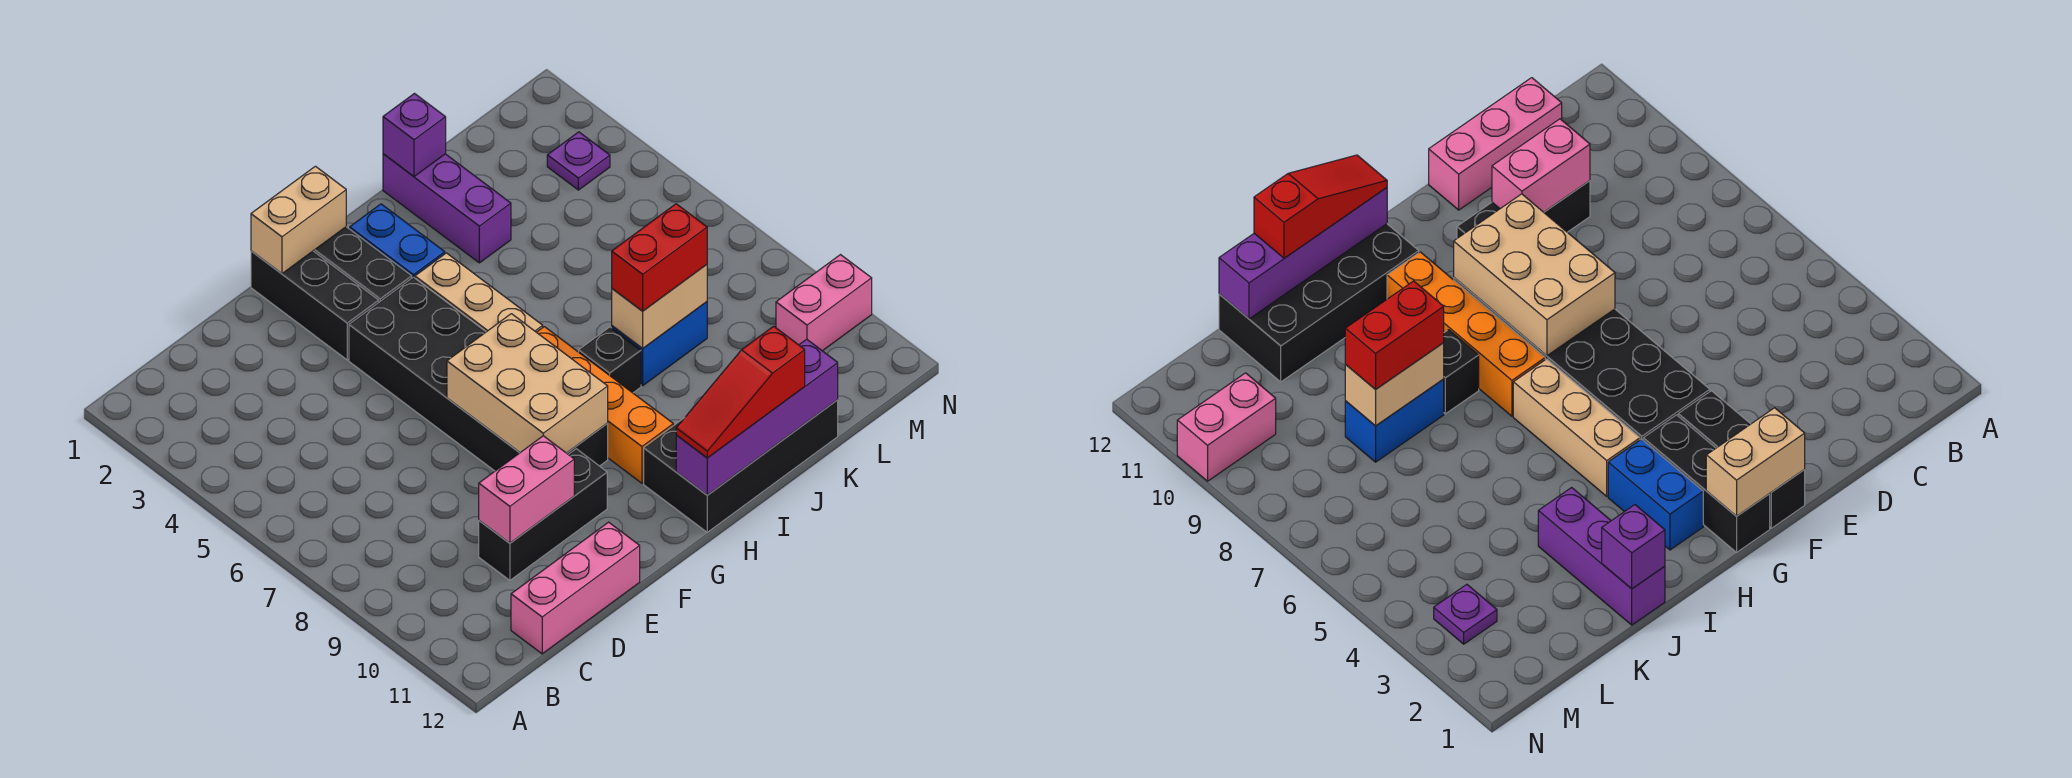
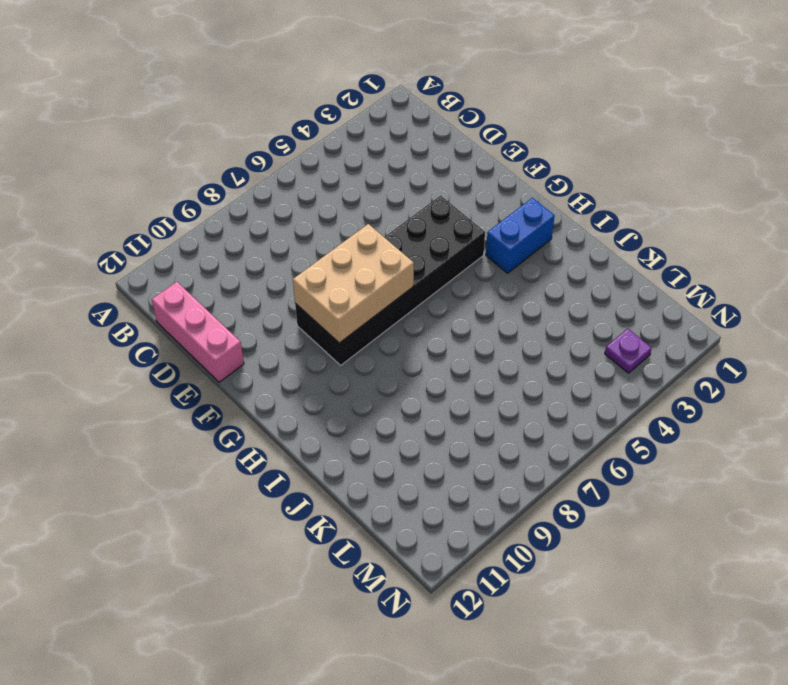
none -> black brick D10:F10 level 1
none -> black brick F1:F3 level 1
none -> black brick G1:G3 level 1

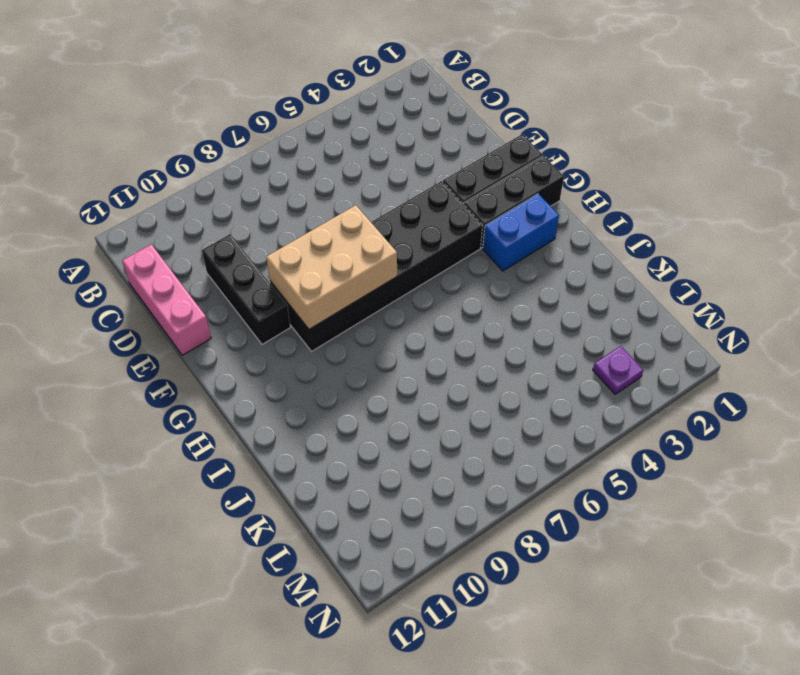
none -> tan brick H4:H6 level 1
none -> orange brick H7:H10 level 1
none -> black brick H11:K12 level 1

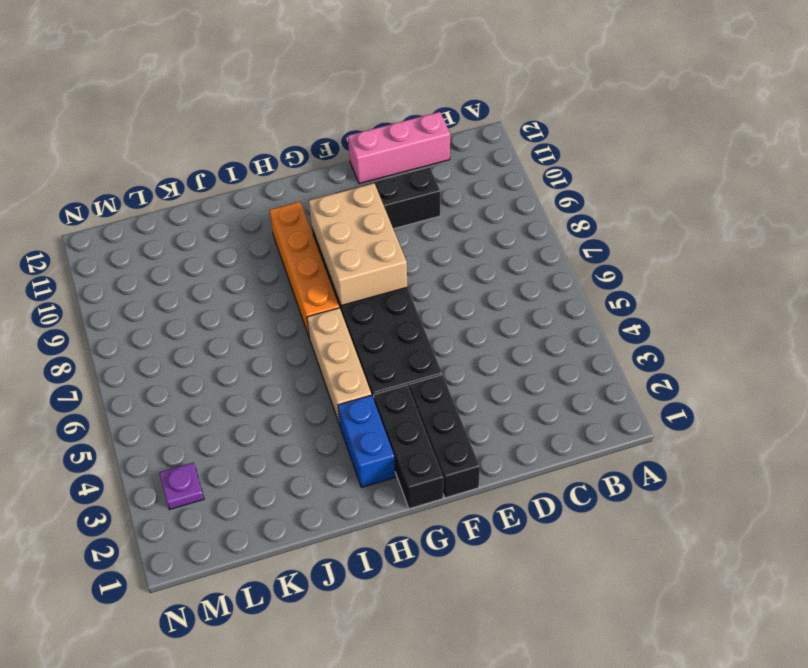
none -> black brick H11:K12 level 1
none -> black brick I8 level 1
none -> purple brick J1:J3 level 1

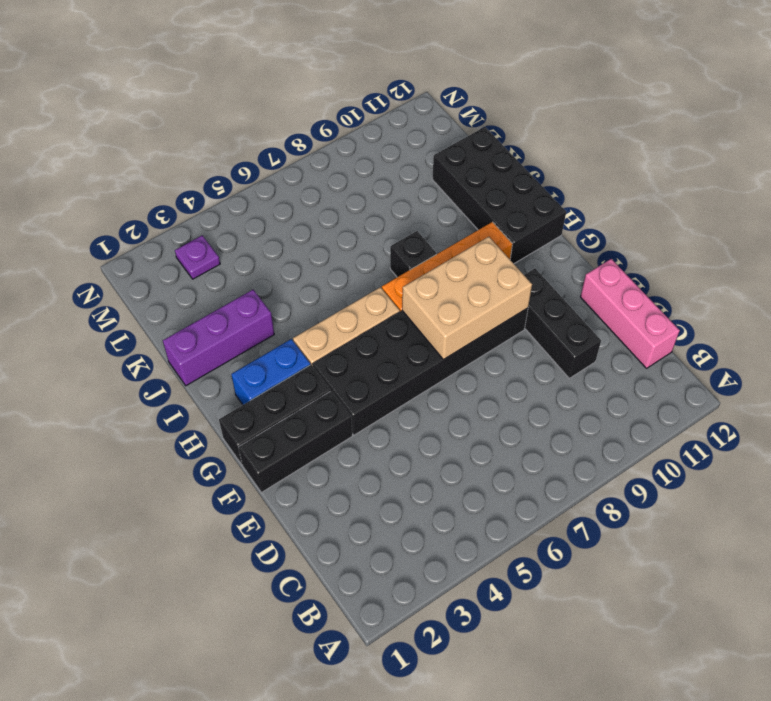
none -> blue brick J8:K8 level 1
none -> pink brick M10:N10 level 1
none -> pink brick D10:E10 level 2

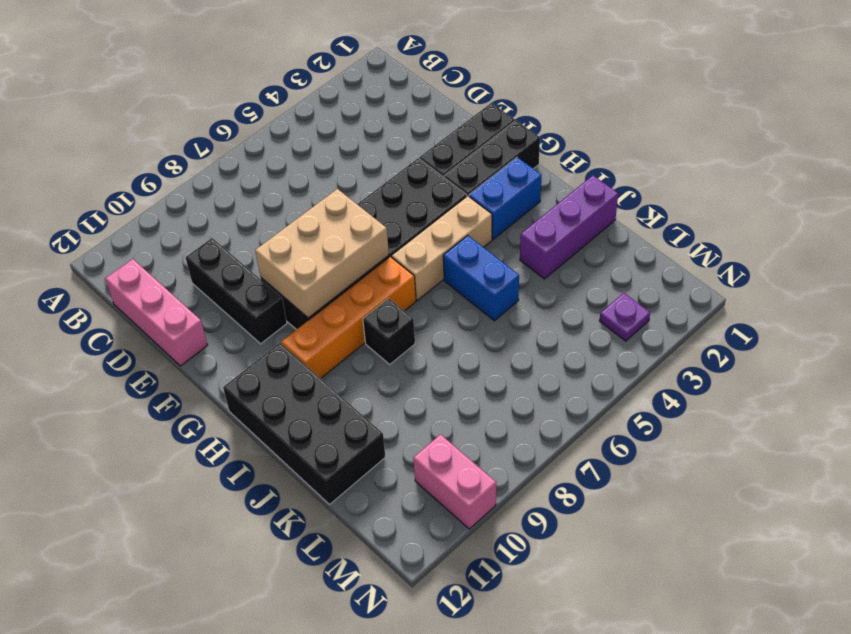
blue brick I5:J5 level 1 -> blue brick J8:K8 level 1
none -> pink brick D10:E10 level 2
none -> tan brick F1:G1 level 2
none -> purple brick H12:K12 level 2

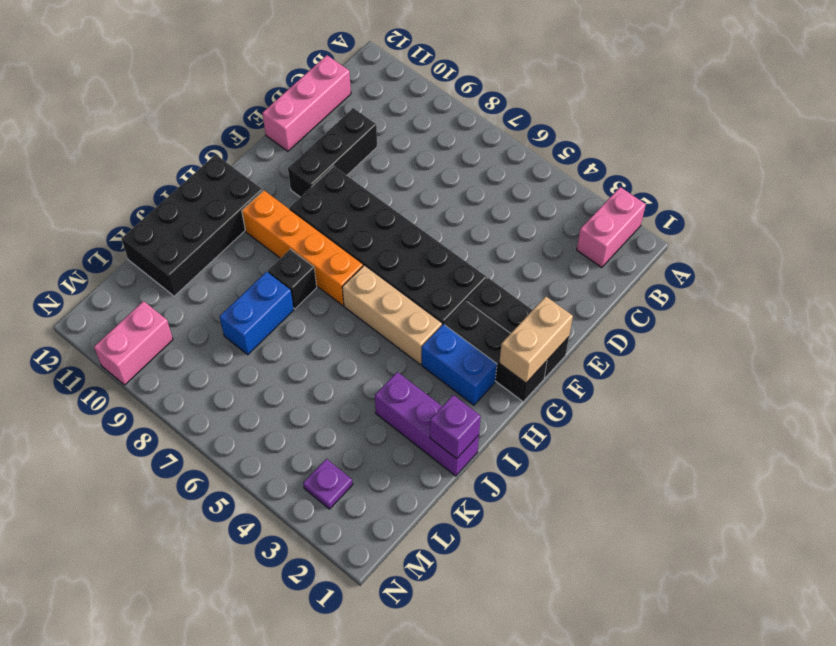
pink brick A2:B2 level 1 -> pink brick D10:E10 level 2
none -> tan brick F7:G9 level 2
none -> purple brick H12:K12 level 2
none -> tan brick J8:K8 level 2

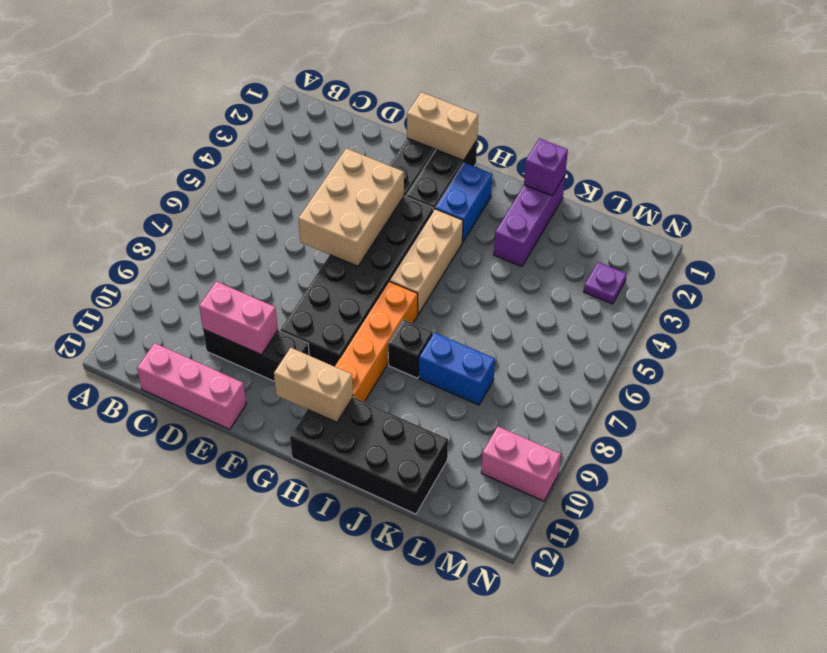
tan brick E4:F6 level 2 -> tan brick F7:G9 level 2
tan brick G11:H11 level 2 -> tan brick J8:K8 level 2
none -> purple brick H12:K12 level 2
none -> red slope H12:J12 level 3 top J
none -> red brick J8:K8 level 3

